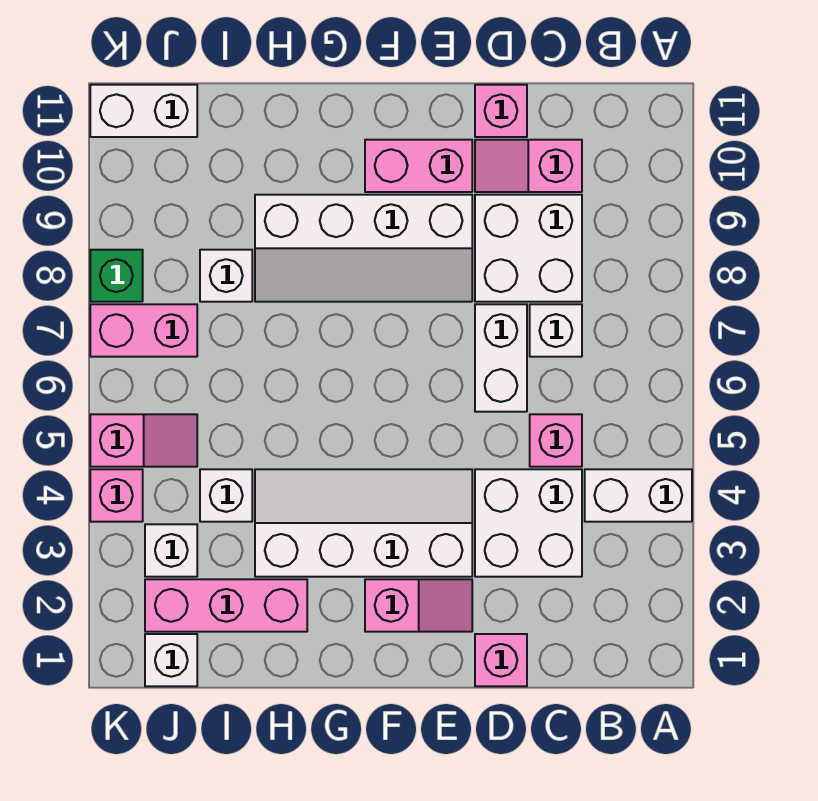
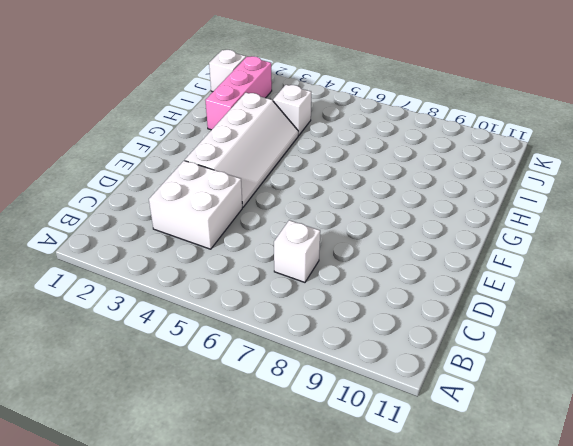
none -> white brick A4:B4 level 1
none -> pink brick C5 level 1
none -> white brick C8:D9 level 1

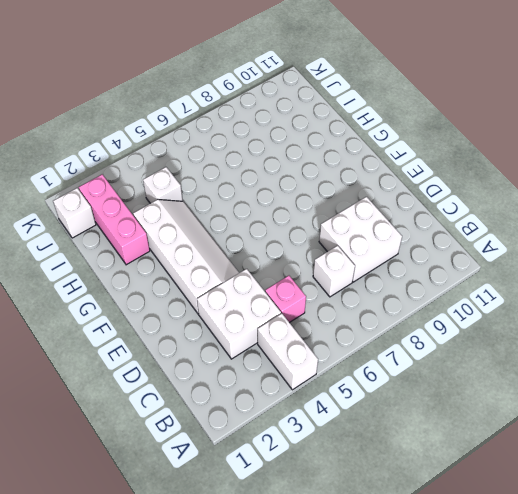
none -> pink slope C10:D10 level 1 top C
none -> pink brick D1 level 1
none -> white brick D6:D7 level 1

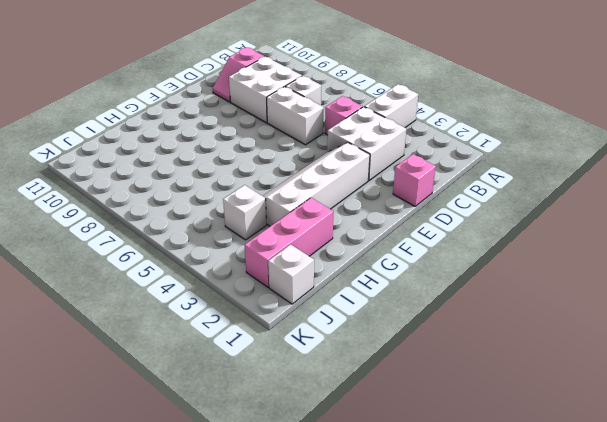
none -> pink brick D11 level 1
none -> pink slope E2:F2 level 1 top F
none -> white slope E8:H9 level 1 top 9

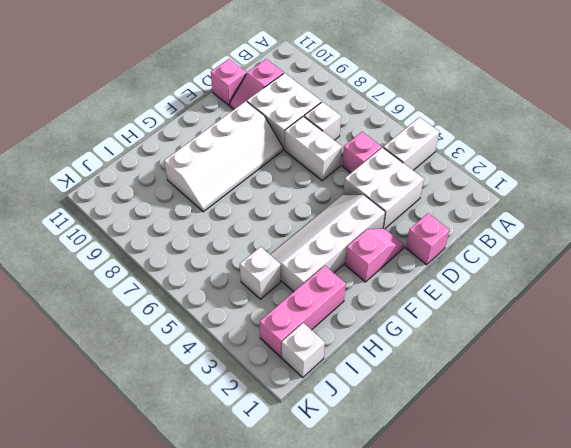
none -> pink brick E10:F10 level 1
none -> white brick I8 level 1
none -> white brick J3 level 1

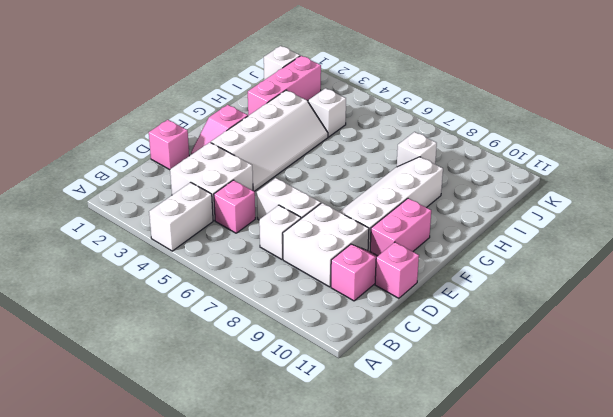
none -> white brick J3 level 1
none -> pink slope J5:K5 level 1 top K
none -> pink brick J7:K7 level 1

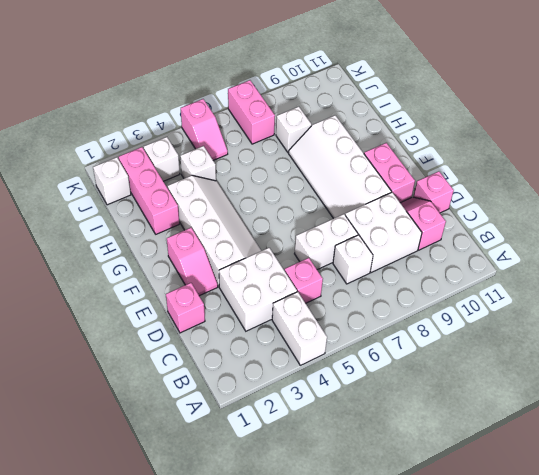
none -> white brick J11:K11 level 1
none -> pink brick K4 level 1
none -> green brick K8 level 1

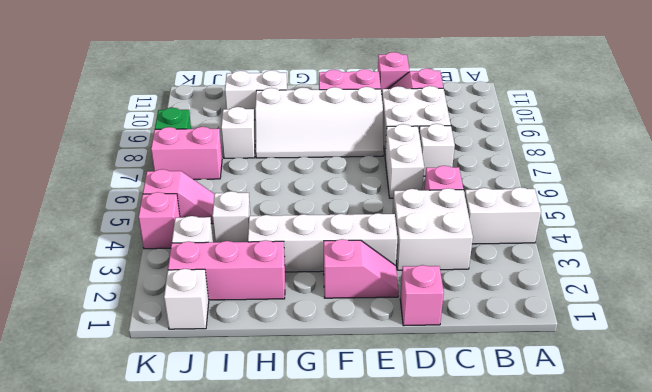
white brick H10:I10 level 1 -> white brick J11:K11 level 1

